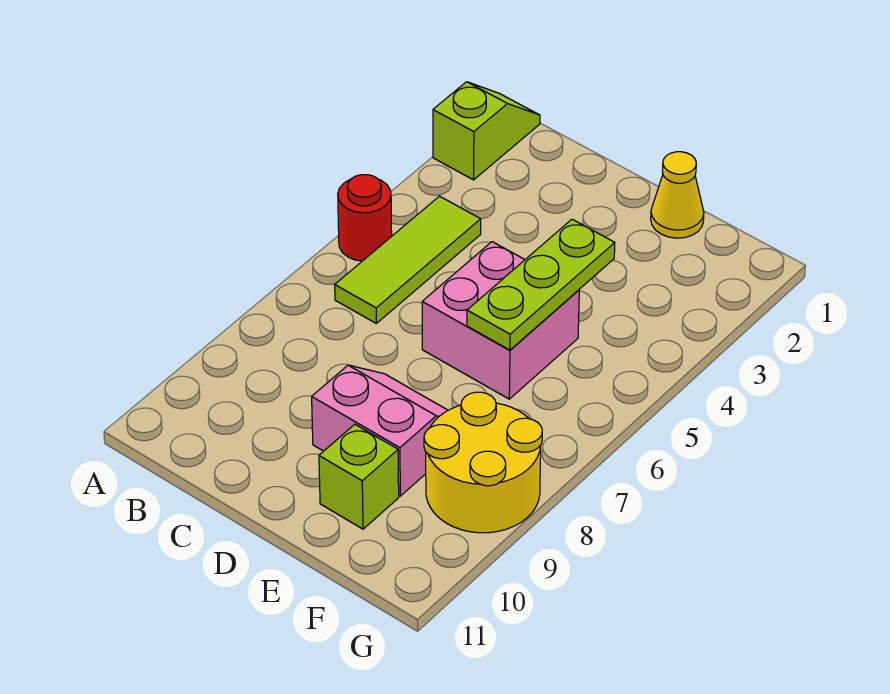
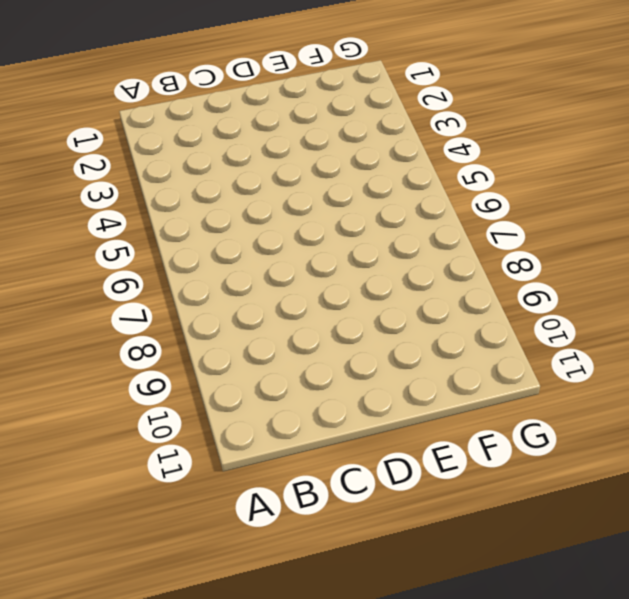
none -> lime slope A1:A2 level 1 top 2
none -> red round brick A5 level 1

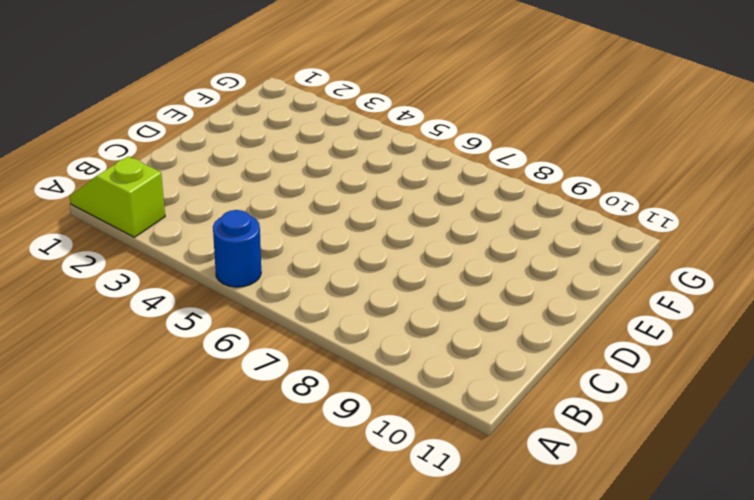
blue round brick A5 level 1 -> red round brick A5 level 1
none -> lime tile B4:B6 level 1
none -> pink brick D5:E6 level 1

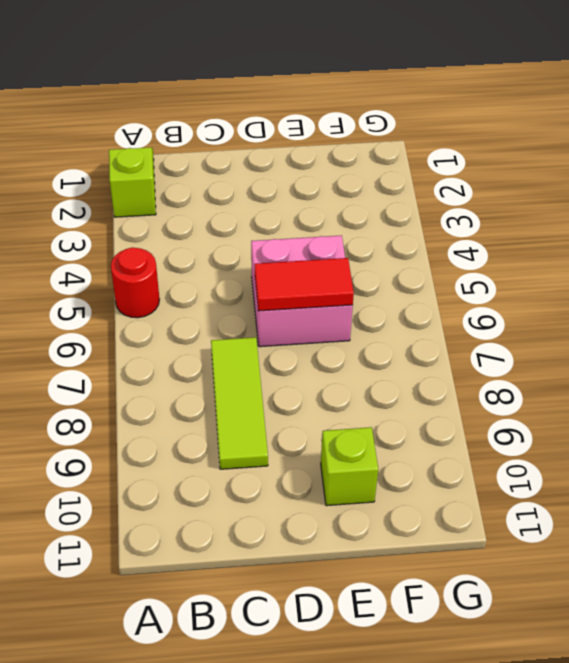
lime tile C7:C9 level 1 -> lime tile B4:B6 level 1
red tile D6:E6 level 2 -> lime plate E4:E6 level 2
none -> pink slope D8:E9 level 1 top 9
none -> yellow cone E1 level 1

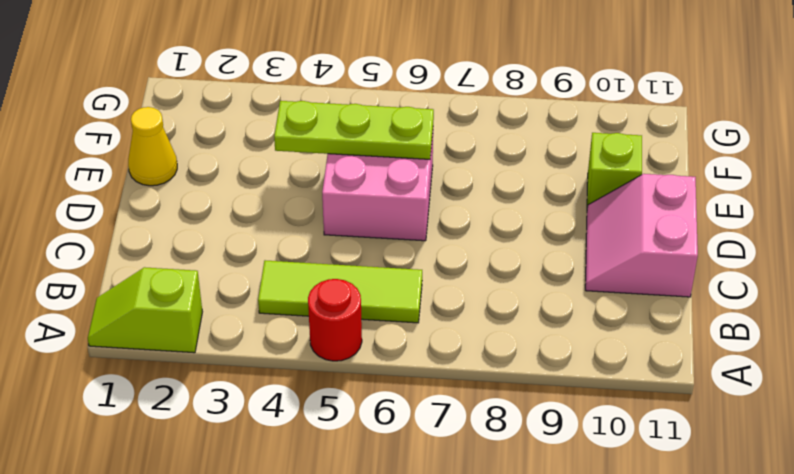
pink slope C10:D11 level 1 top 11 -> pink slope D8:E9 level 1 top 9
none -> yellow round brick F8:G9 level 1

